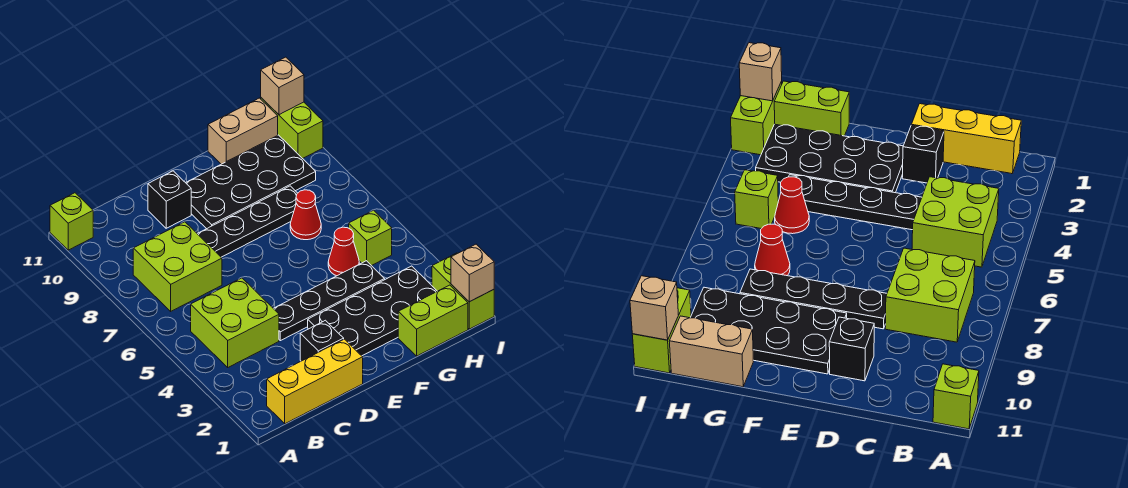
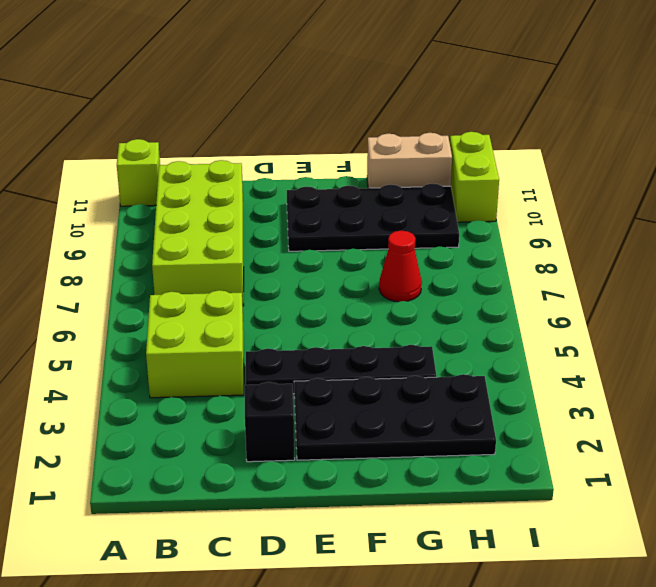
lime brick B7:C10 level 1 -> lime brick B7:C8 level 1
none -> yellow brick B1:D1 level 1
none -> black plate D8:G8 level 1
none -> black brick D10 level 1

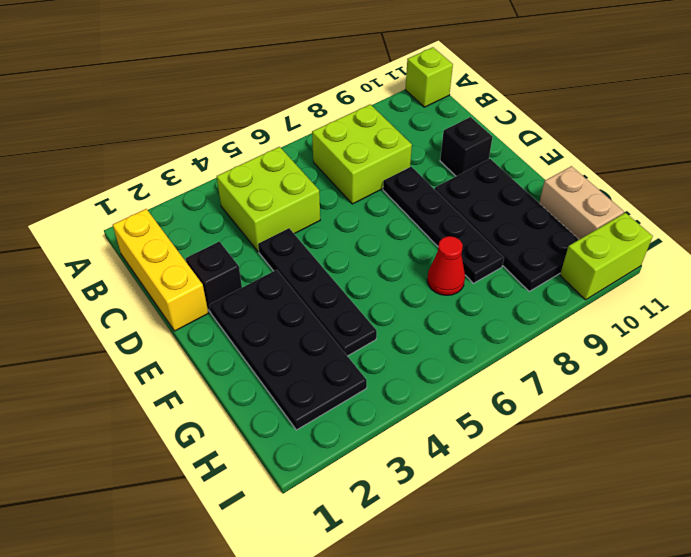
none -> lime brick G1:H1 level 1
none -> red cone G5 level 1
none -> lime brick H5 level 1

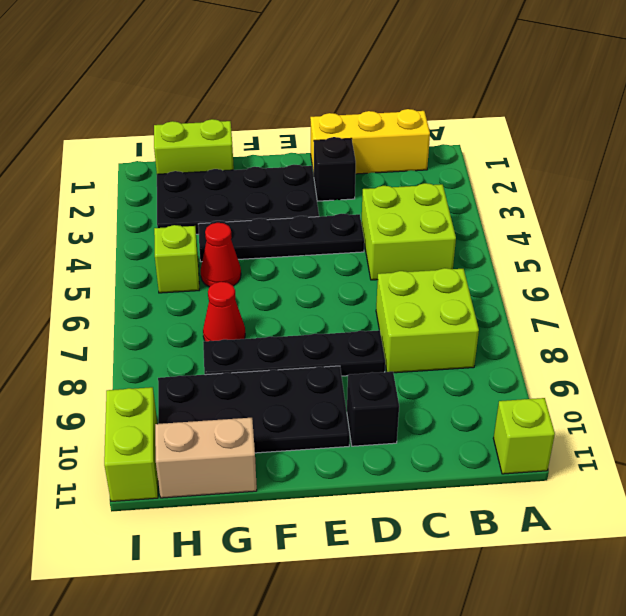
none -> lime brick I1:I2 level 1
none -> tan brick I1 level 2
none -> tan brick I11 level 2

